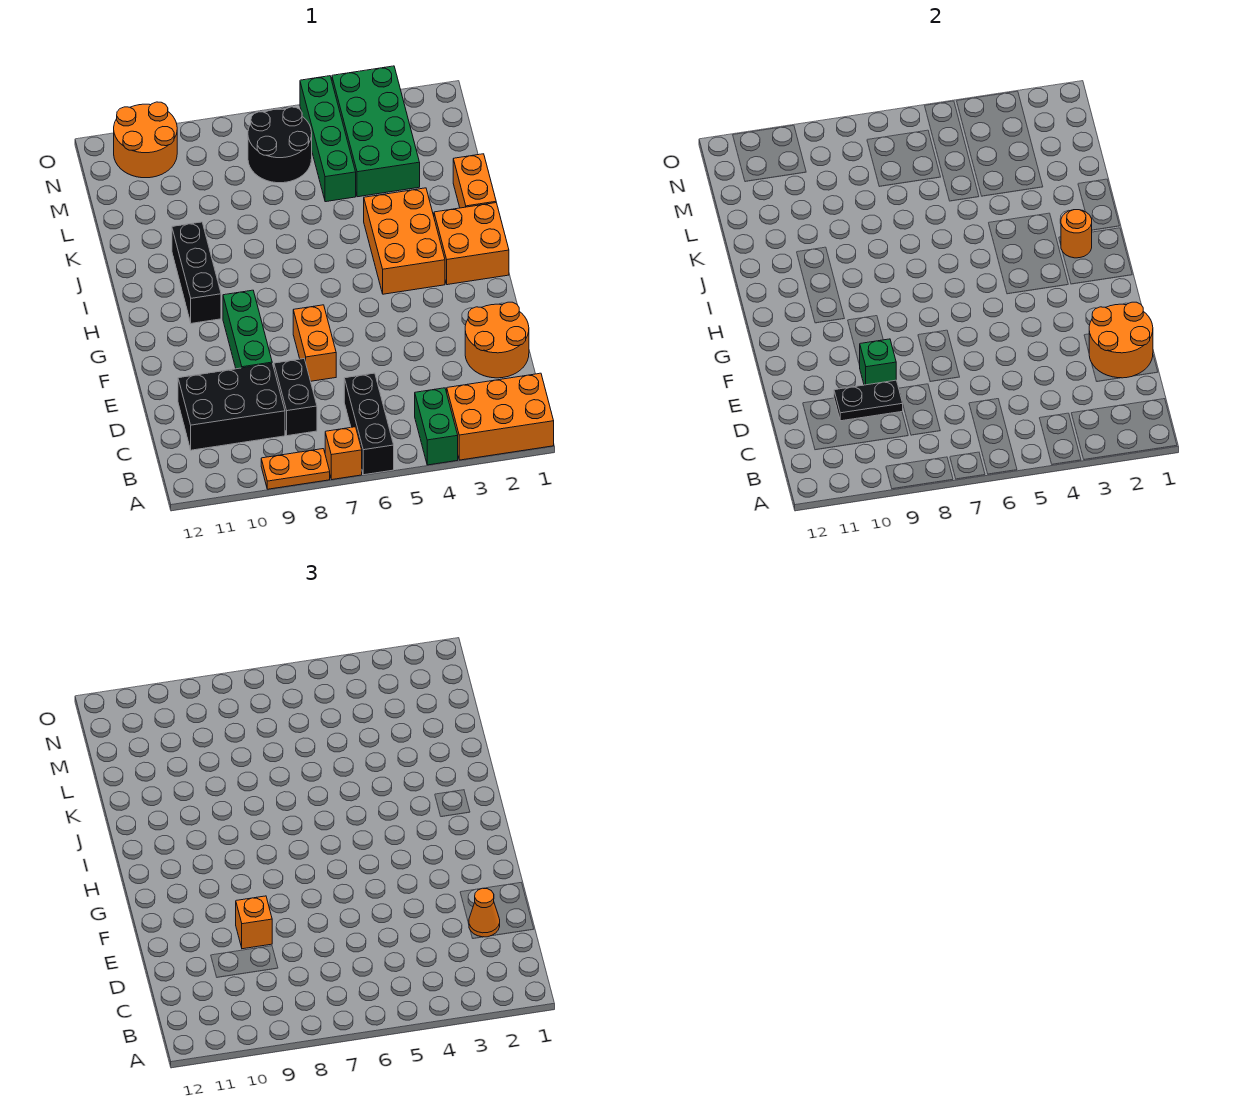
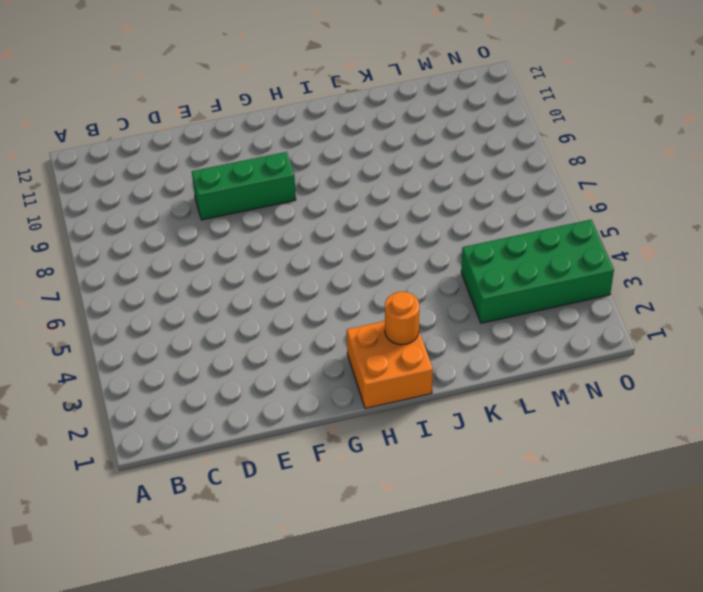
none -> orange brick A1:B3 level 1
none -> green brick A4:B4 level 1
none -> black brick A6:C6 level 1

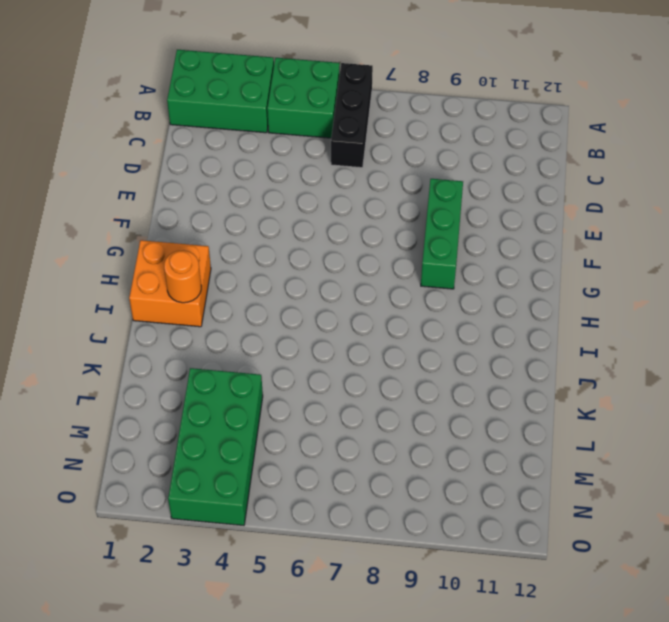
green brick A1:B3 level 1 -> orange brick A1:B3 level 1
green brick A4:B5 level 1 -> green brick A4:B4 level 1
none -> orange brick A7 level 1
none -> orange plate A8:A9 level 1
none -> black brick C8:D8 level 1

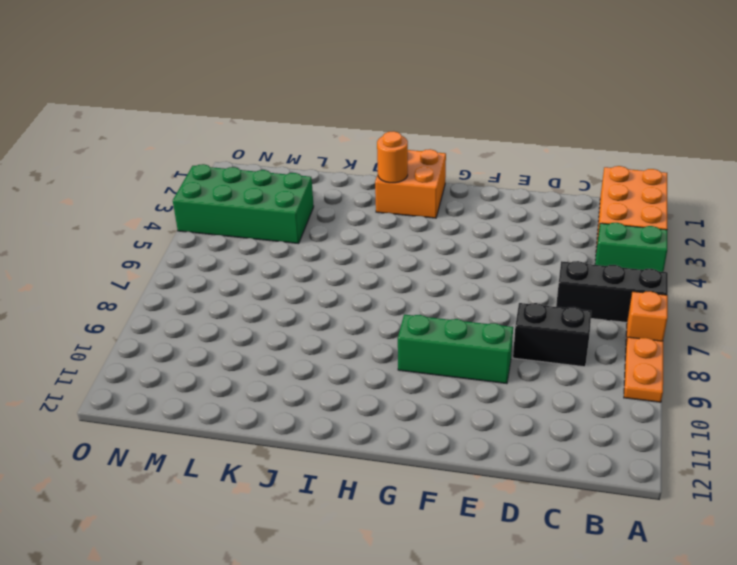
none -> black brick C9:D11 level 1
none -> orange round brick D1:E2 level 1
none -> orange brick E7:F7 level 1

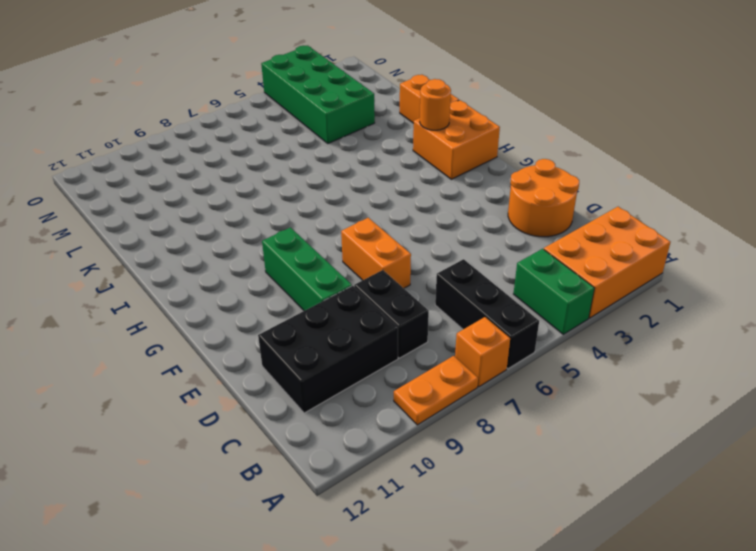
none -> orange brick H3:J4 level 1
none -> black brick H10:J10 level 1
none -> green brick L5:O5 level 1

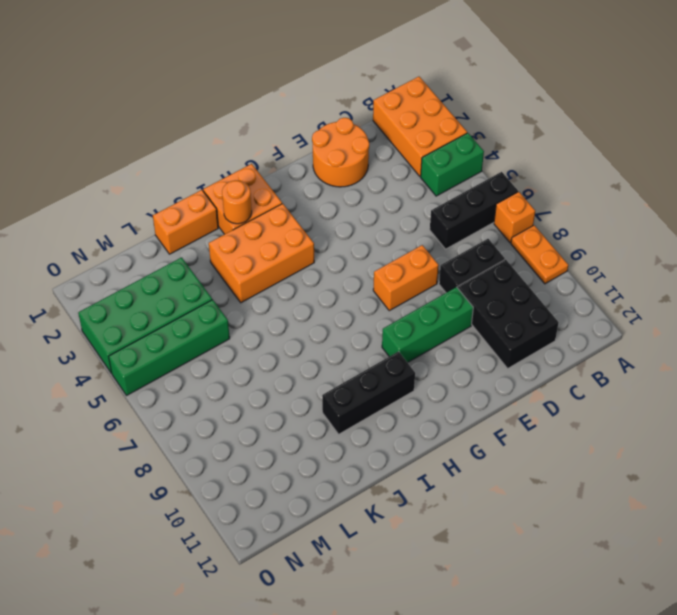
none -> black round brick M6:N7 level 1
none -> orange round brick N10:O11 level 1
none -> orange round brick D1:E2 level 2

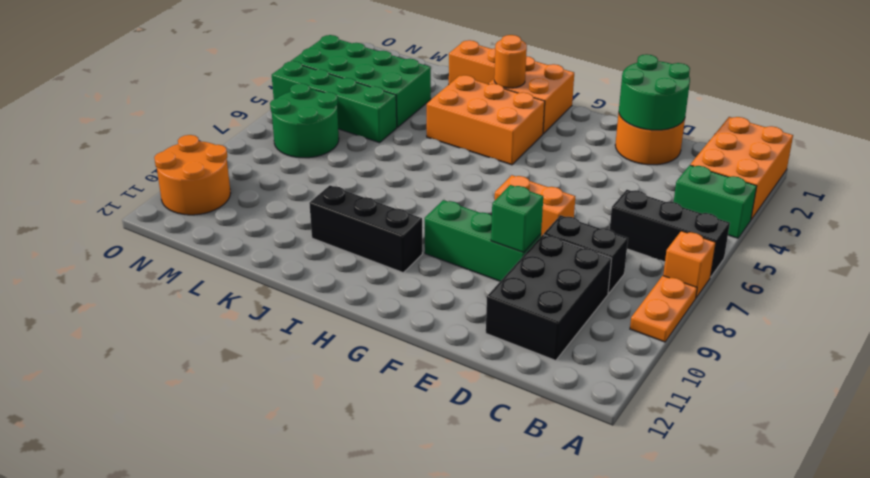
green round brick D1:E2 level 2 -> orange round brick D1:E2 level 2
green round brick M6:N7 level 1 -> black round brick M6:N7 level 1
none -> black plate D9:D10 level 2
none -> orange cone D2 level 3
none -> orange brick E9 level 3

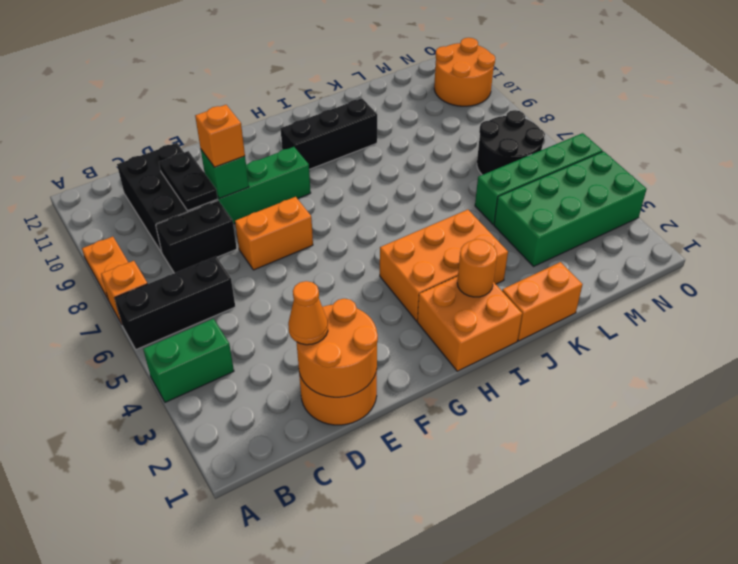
none -> orange brick A1:B3 level 1

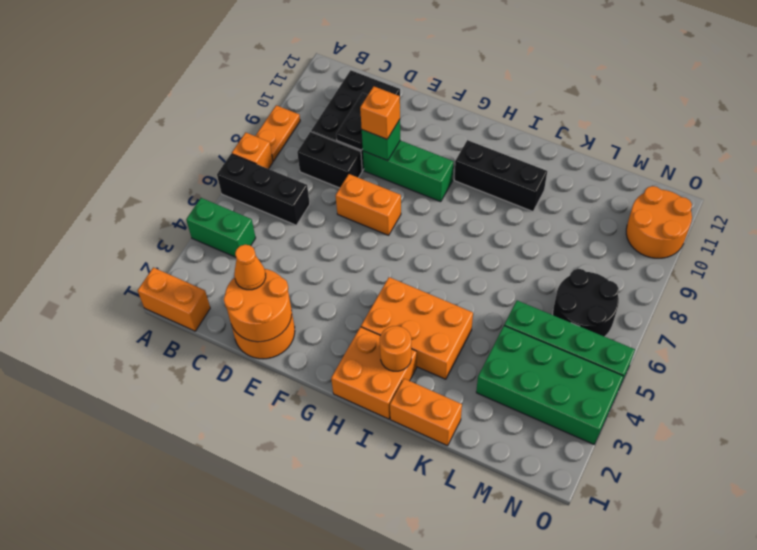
orange brick A1:B1 level 1 -> orange brick A1:B3 level 1

